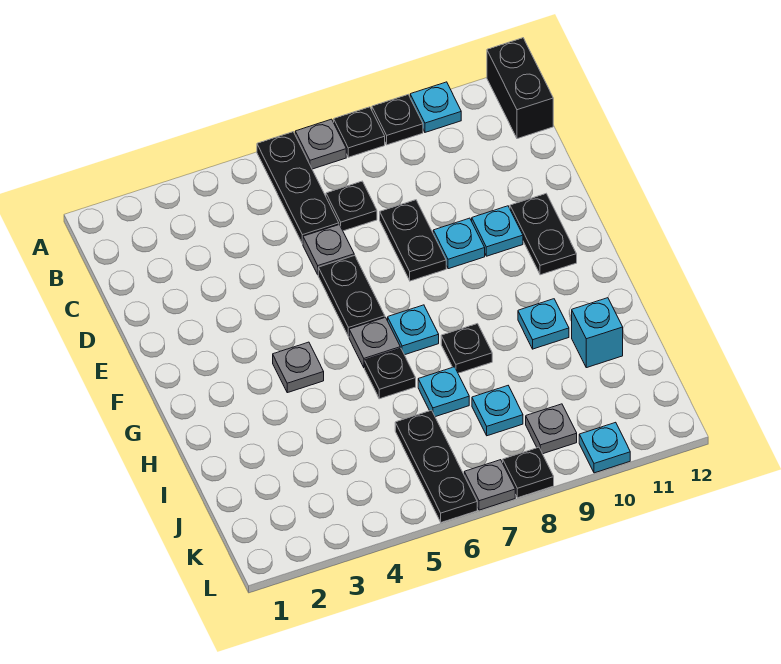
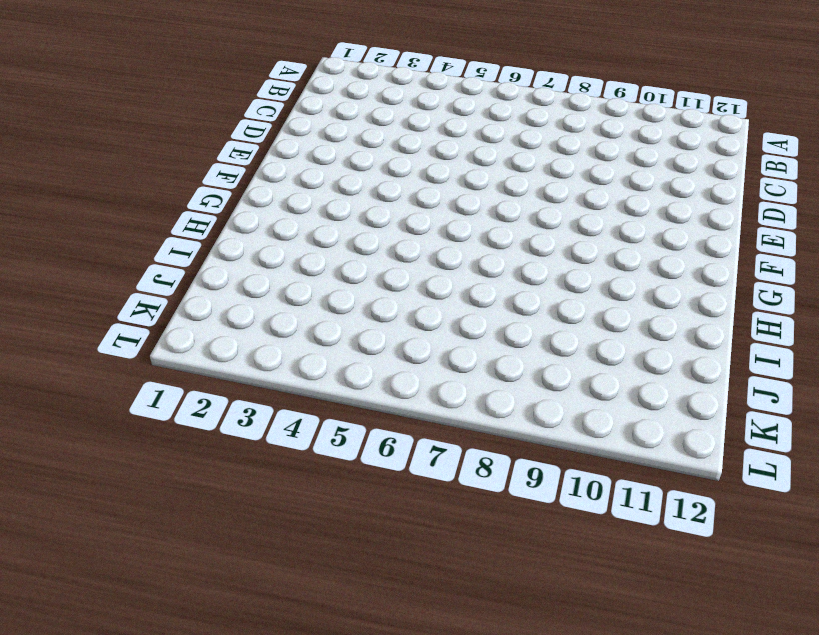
none -> black plate A6:C6 level 1
none -> grey plate A7 level 1
none -> black plate A8 level 1

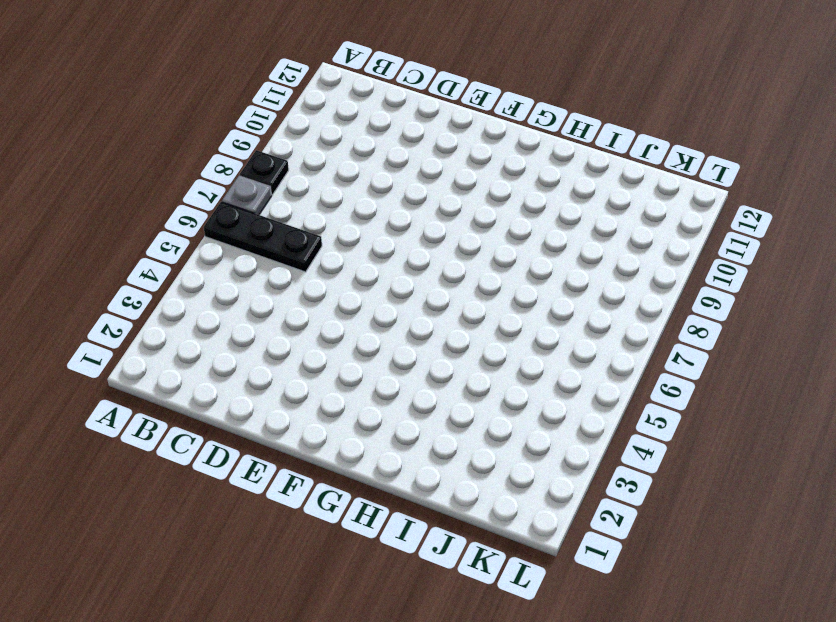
none -> black plate A9 level 1
none -> cyan plate A10 level 1
none -> black brick A12:B12 level 1

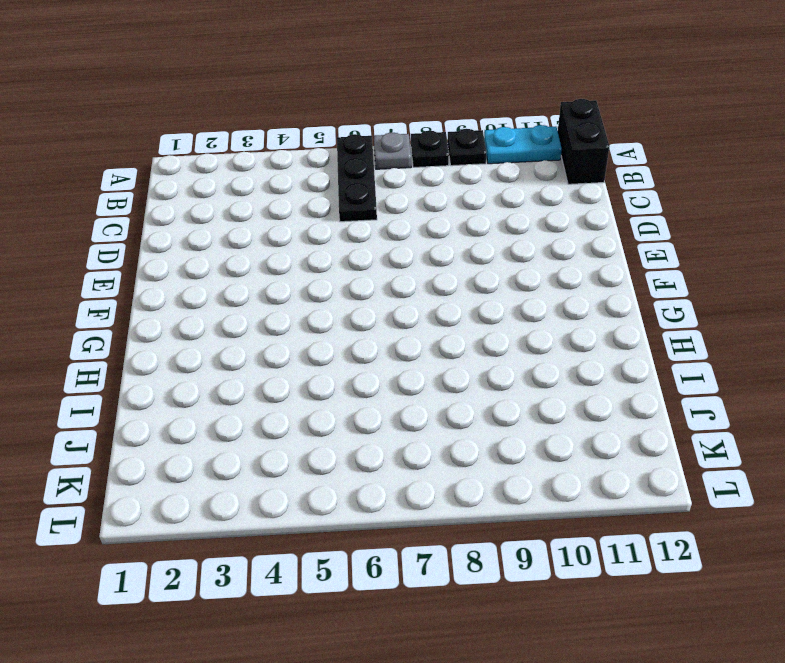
cyan plate A10:A11 level 1 -> cyan plate A10 level 1
none -> black plate C7 level 1
none -> grey plate D6 level 1
none -> black plate D8:E8 level 1

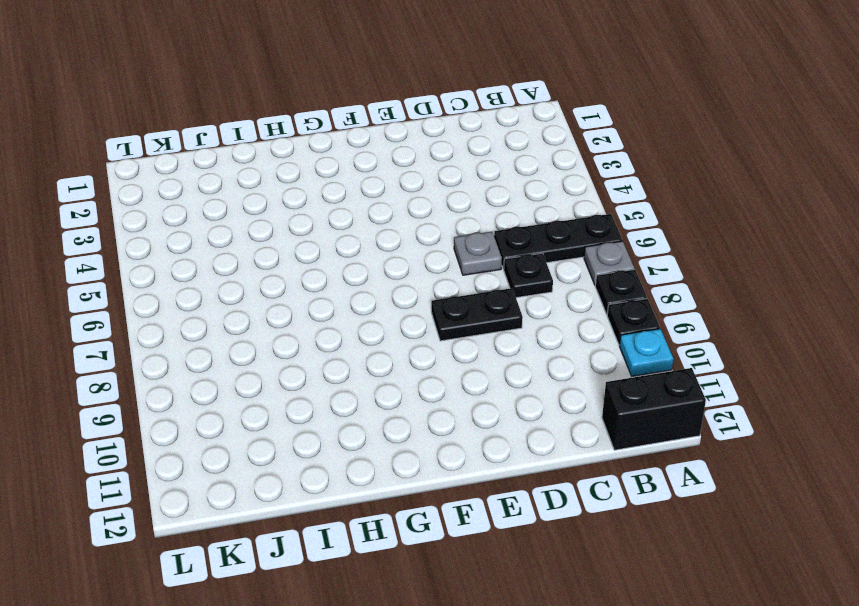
none -> black plate E6:F6 level 1
none -> cyan plate E9 level 1
none -> cyan plate E10 level 1

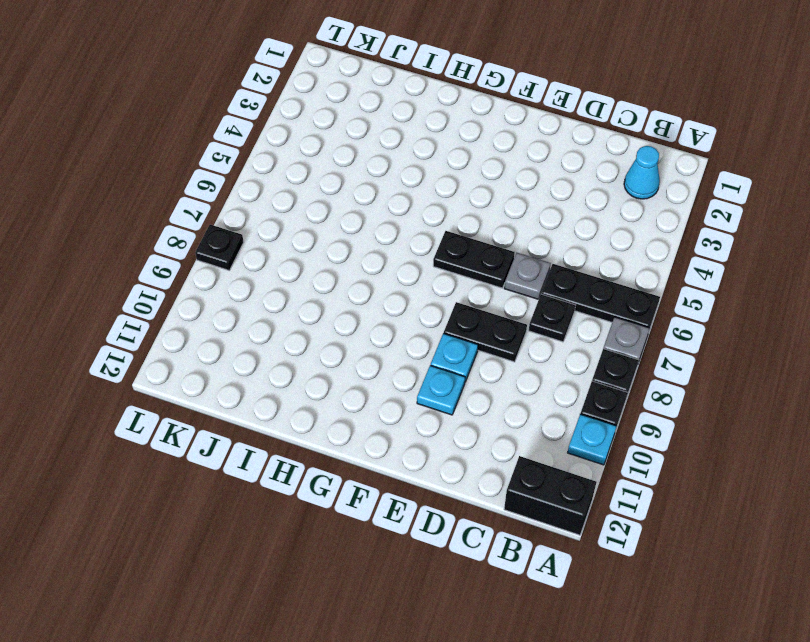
cyan cone B2 level 1 -> none
none -> black plate E11:F11 level 1
none -> grey plate G4 level 1
none -> grey plate G6 level 1

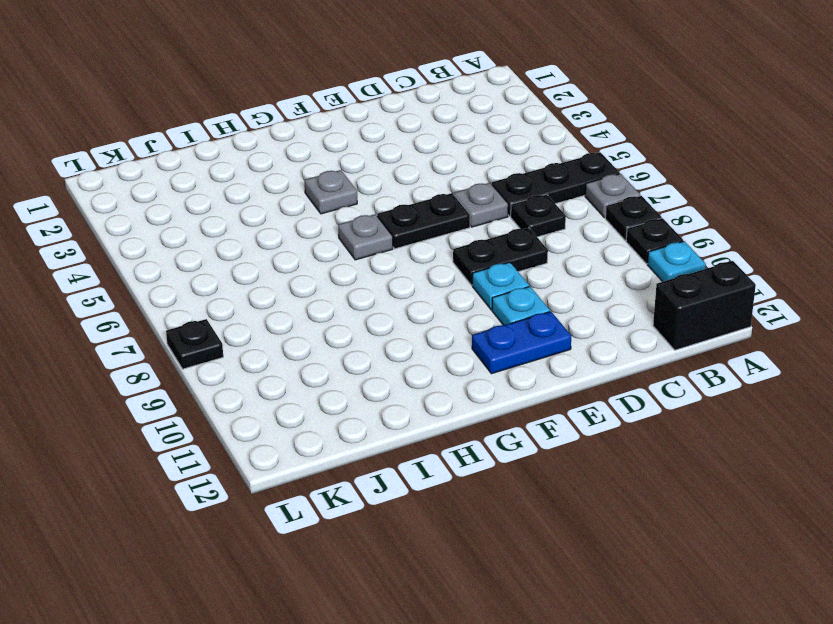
blue plate E11:F11 level 1 -> black plate E11:F11 level 1
none -> cyan plate G7 level 1
none -> black plate H6 level 1
none -> black plate H8 level 1

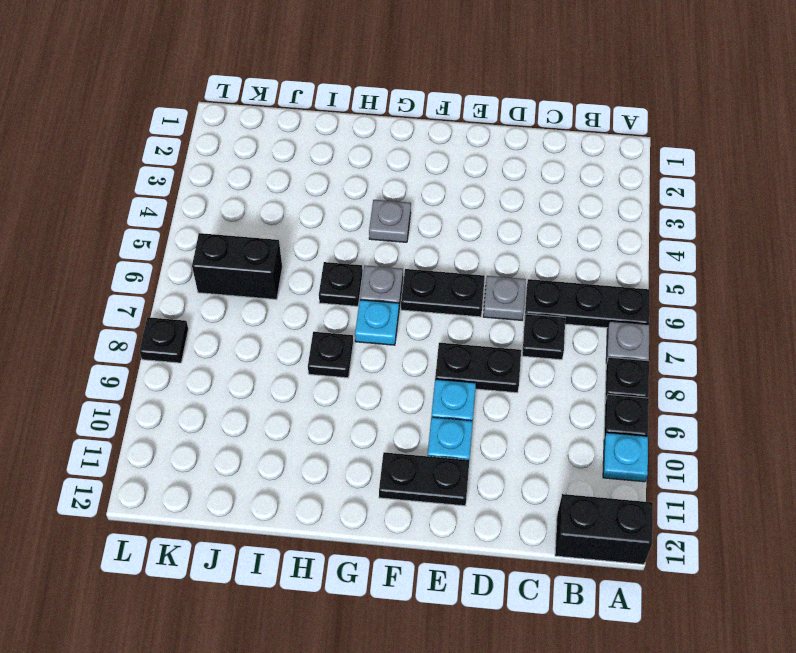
black brick J6:K6 level 1 -> black plate J6:L6 level 1
none -> cyan plate H10 level 1
none -> cyan plate I7 level 1
none -> cyan brick I11 level 1

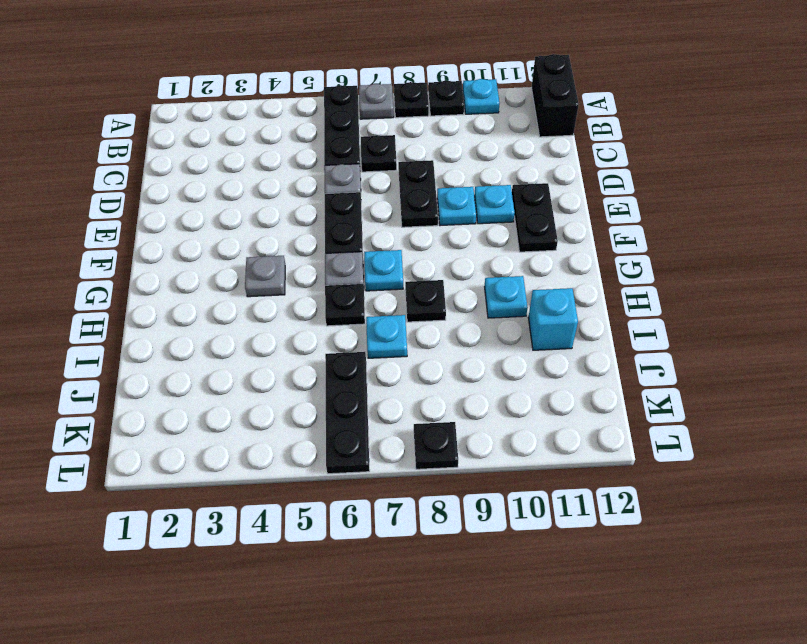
none -> cyan plate J8 level 1
none -> grey plate K9 level 1
none -> grey plate L7 level 1

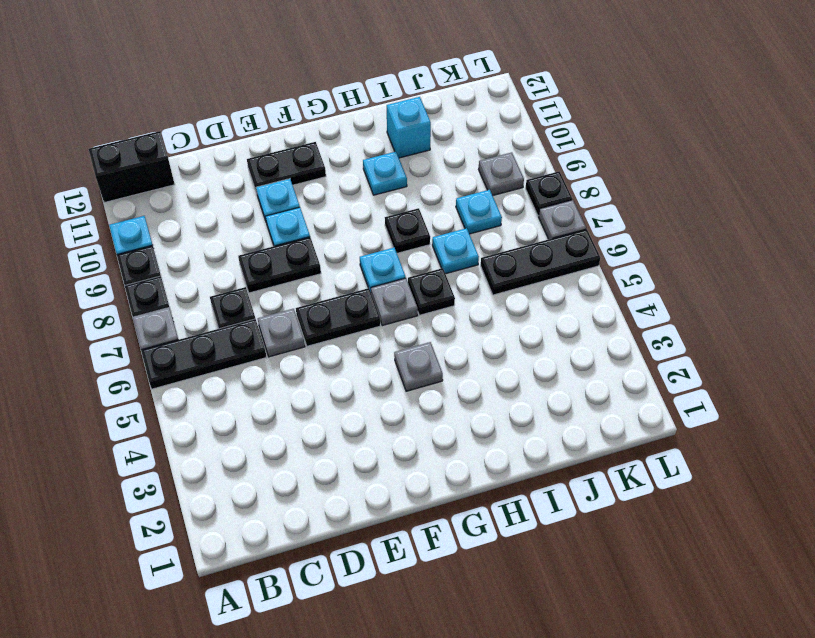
none -> cyan plate L10 level 1

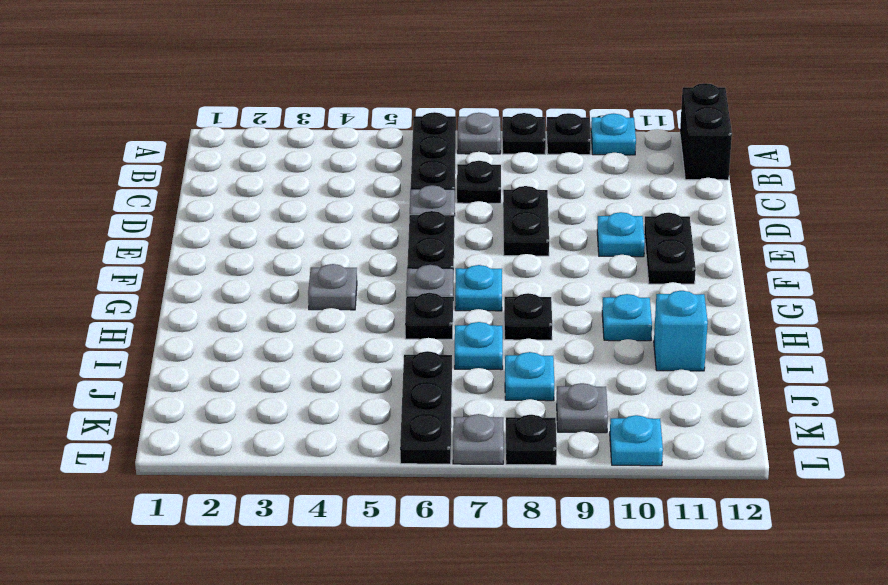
none -> cyan plate E9 level 1

